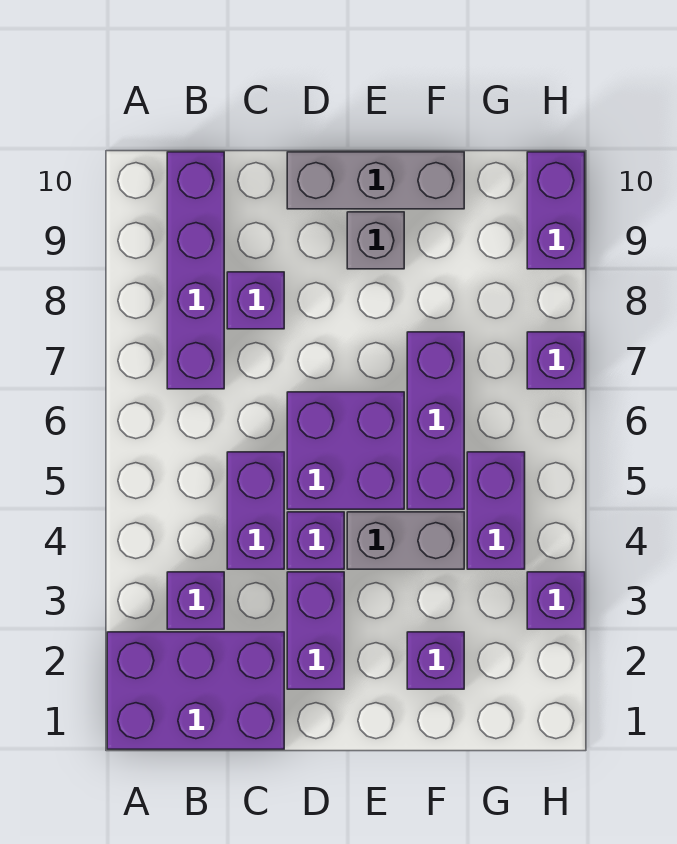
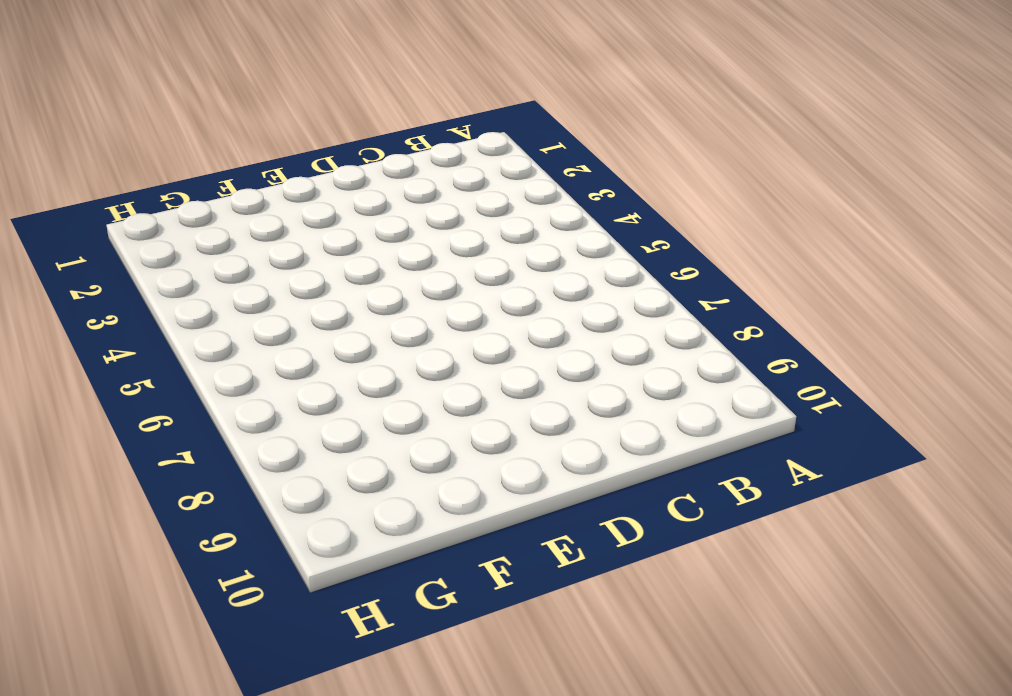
none -> purple brick A1:C2 level 1
none -> purple brick B3 level 1
none -> purple brick B7:B10 level 1

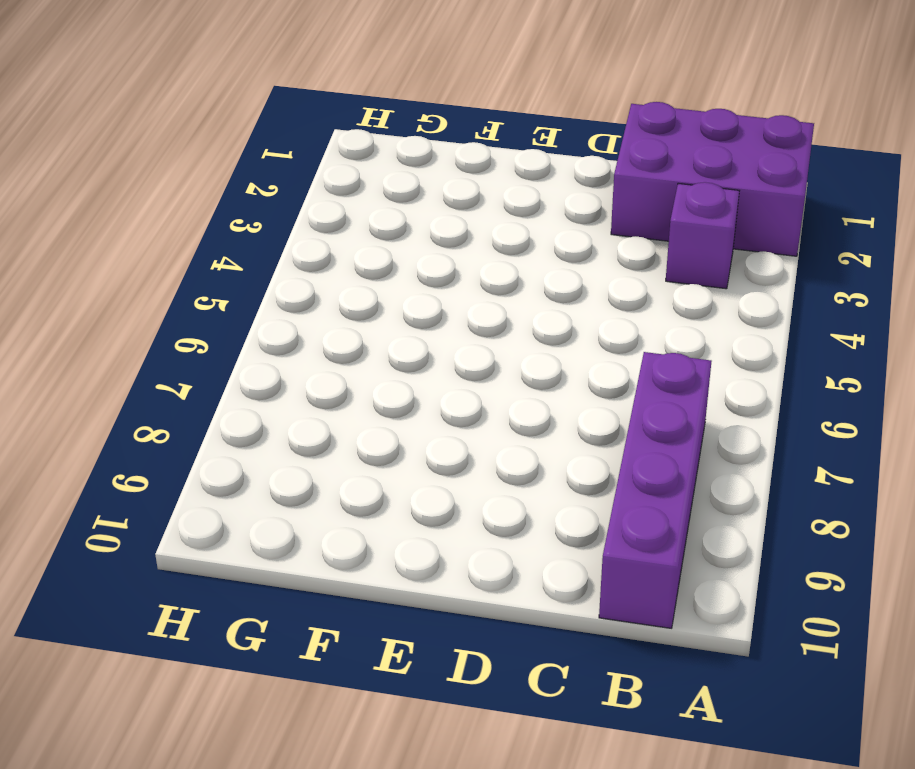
none -> purple brick C4:C5 level 1
none -> purple brick C8 level 1
none -> purple brick D2:D3 level 1

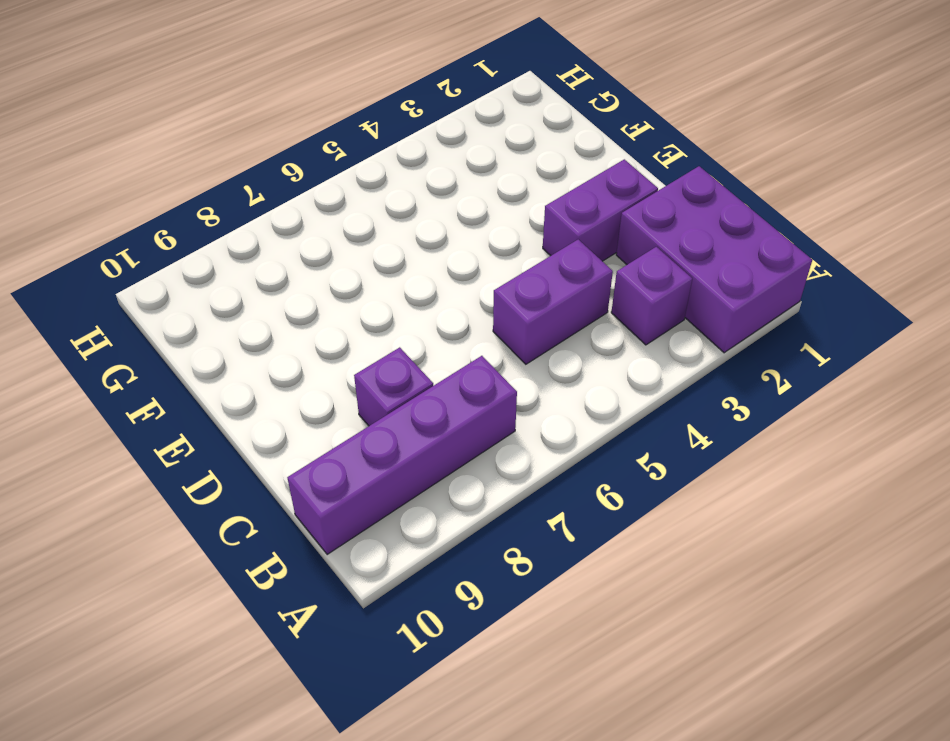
none -> purple brick D4 level 1
none -> purple brick D5:E6 level 1
none -> grey brick D10:F10 level 1

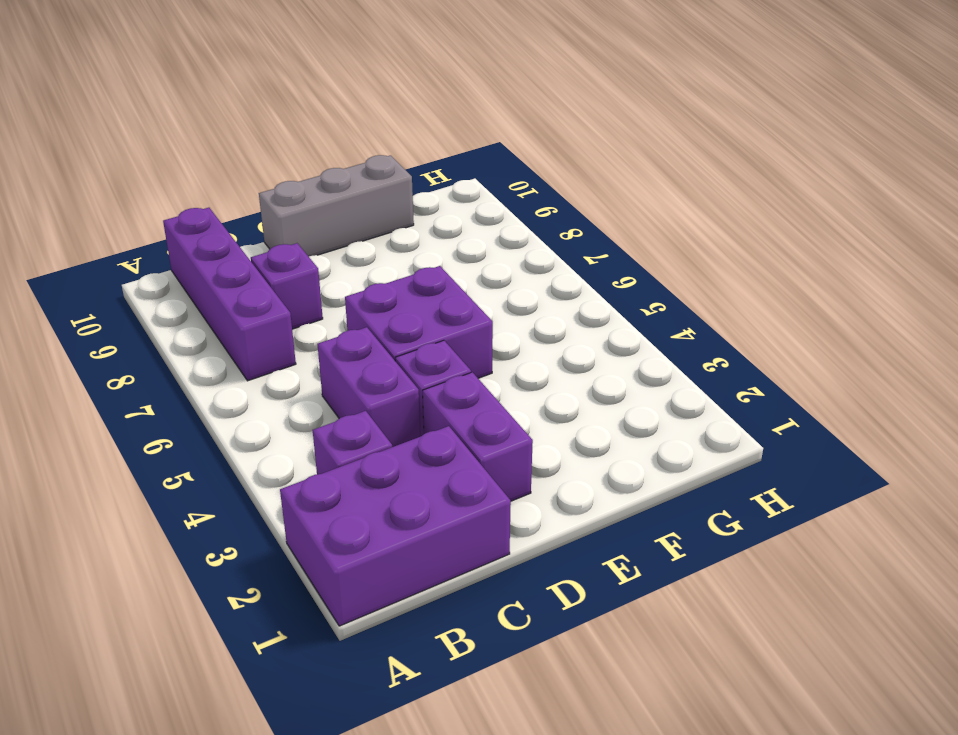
none -> grey brick E4:F4 level 1
none -> grey brick E9 level 1
none -> purple brick F2 level 1

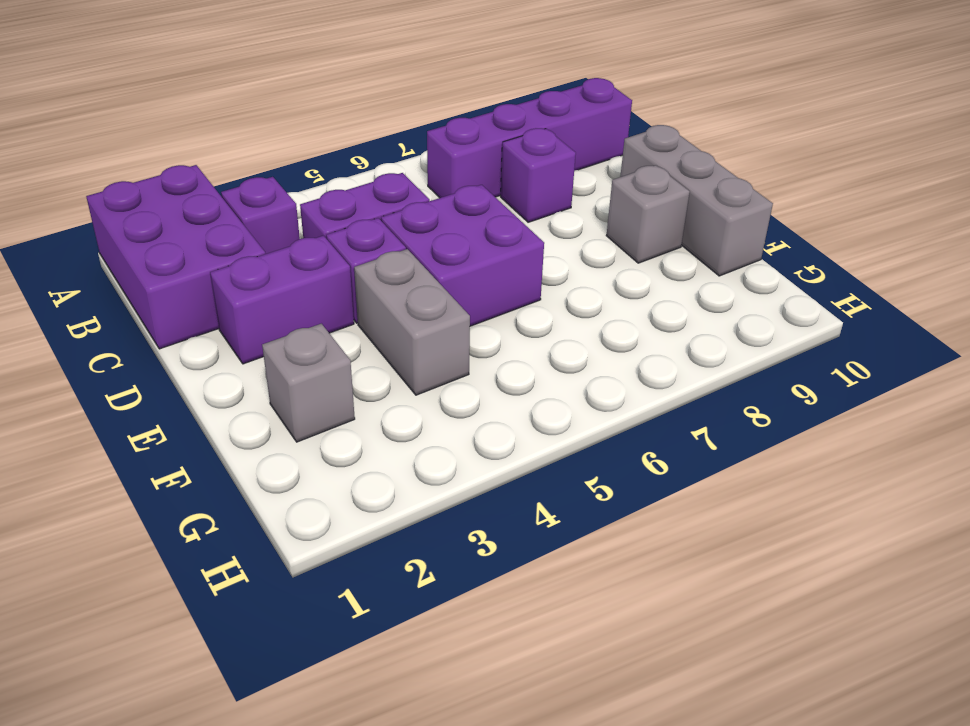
grey brick F2 level 1 -> purple brick F2 level 1
none -> purple brick F5:F7 level 1
none -> purple brick G4:G5 level 1
none -> purple brick H3 level 1

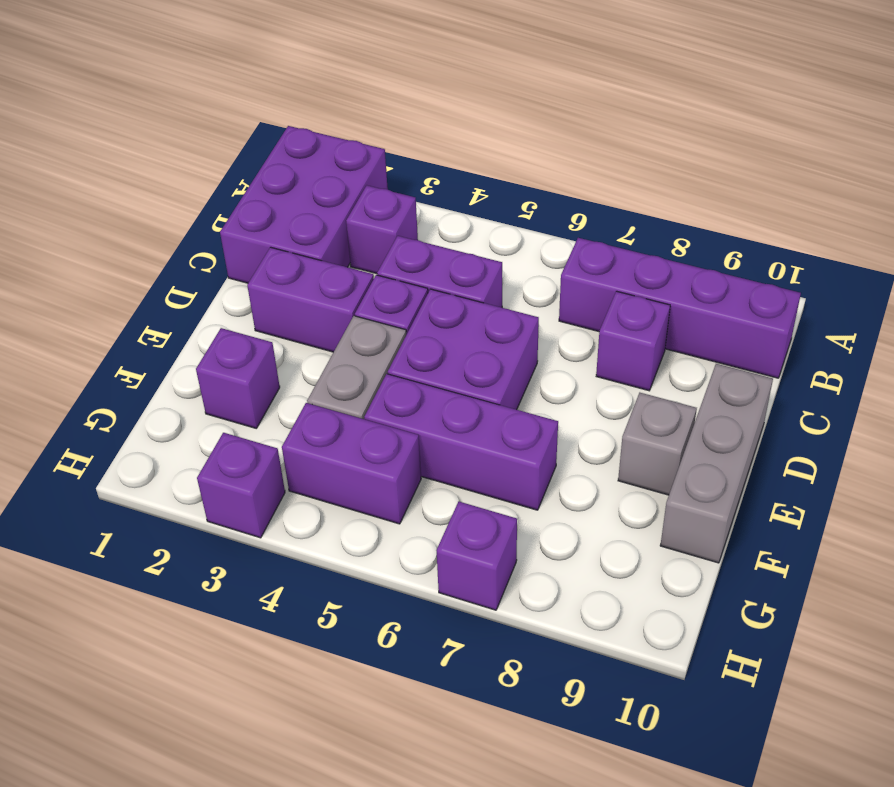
none -> purple brick H9:H10 level 1

